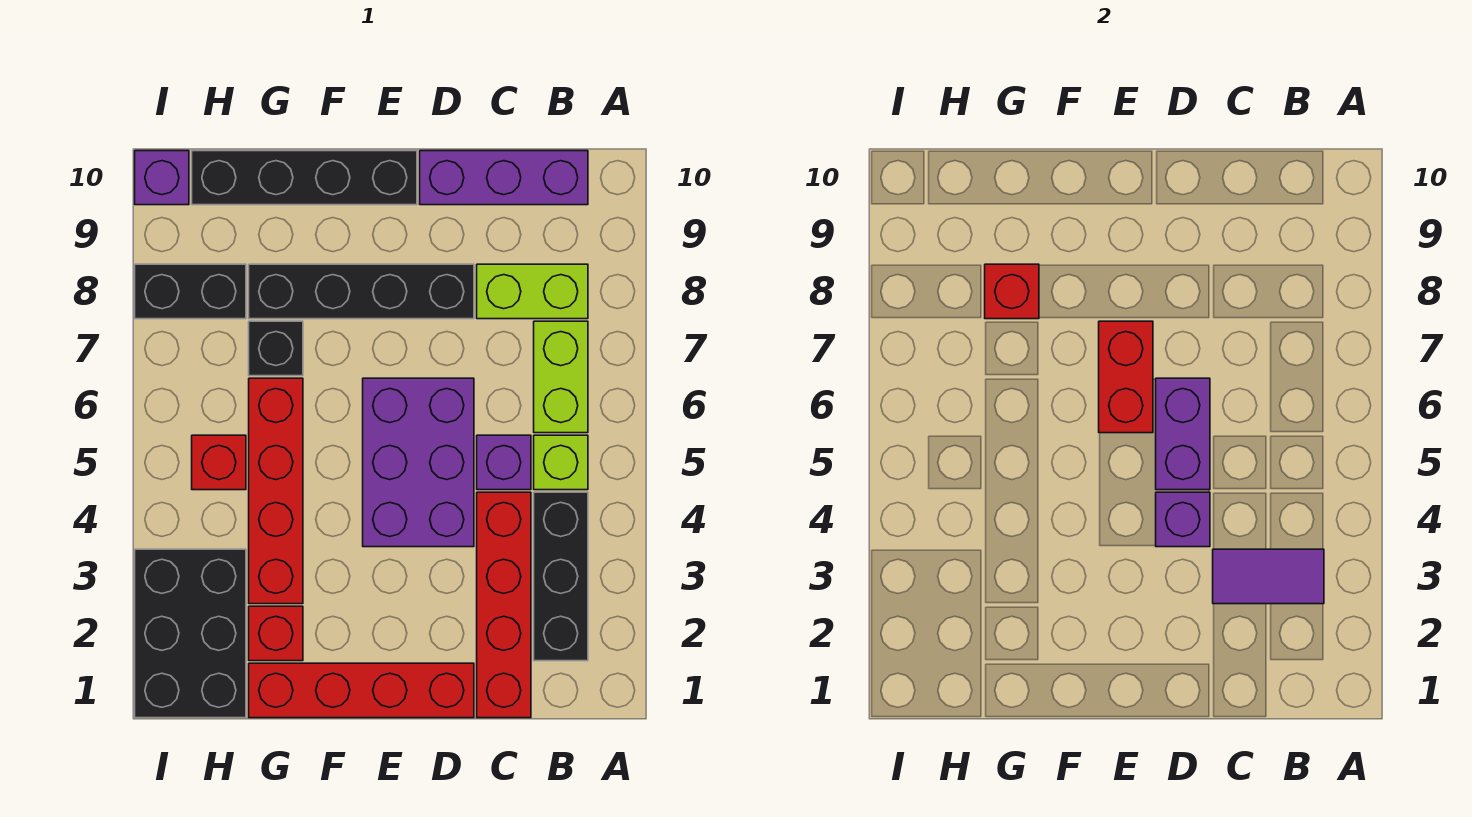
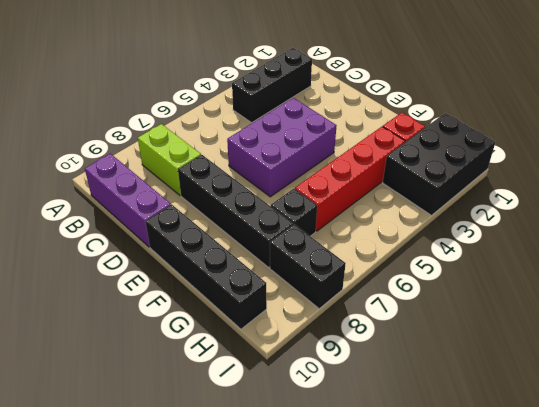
none -> lime brick B5 level 1
none -> lime brick B6:B7 level 1
none -> red brick C1:C4 level 1

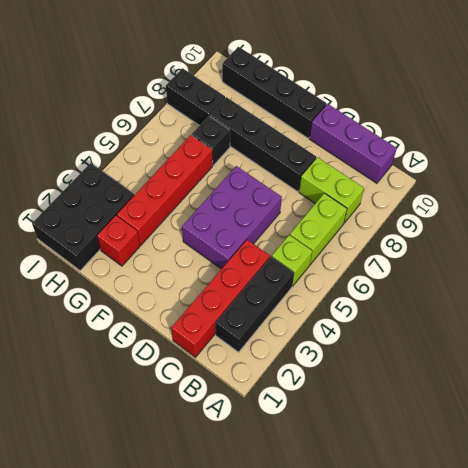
none -> purple brick C5 level 1
none -> red brick D1:G1 level 1
none -> red brick H5 level 1

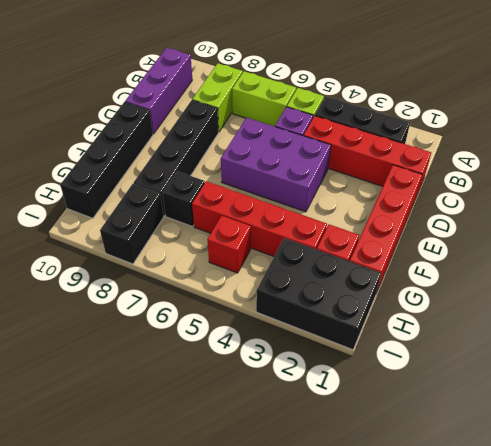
none -> purple brick I10 level 1
none -> purple tile B3:C3 level 2
none -> purple brick D4 level 2

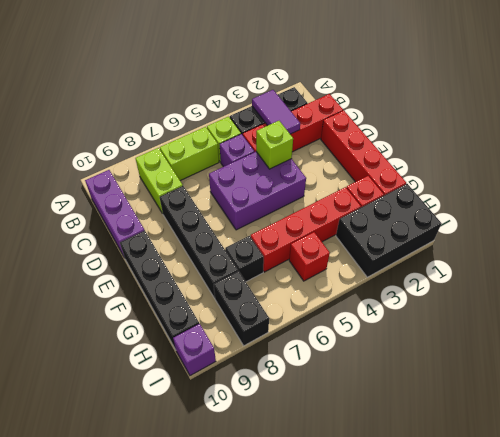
lime brick D4 level 2 -> purple brick D4 level 2
none -> purple brick D5:D6 level 2
none -> red brick E6:E7 level 2
none -> red brick G8 level 2

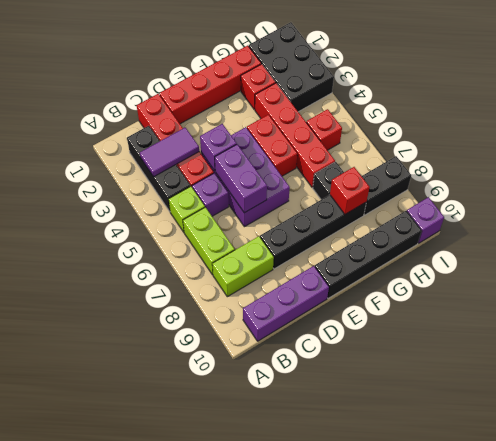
red brick F4:F5 level 1 -> red brick E6:E7 level 2

